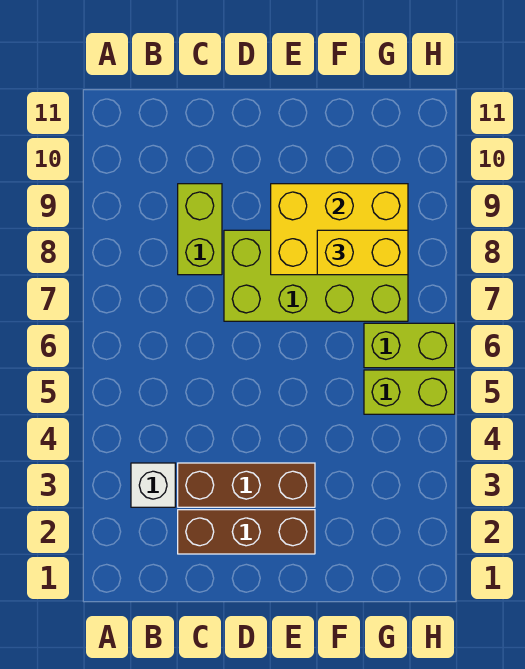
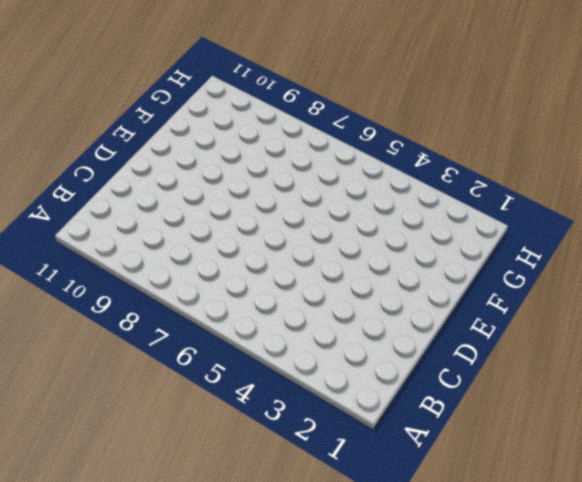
none -> white brick B3 level 1
none -> brown brick C2:E2 level 1

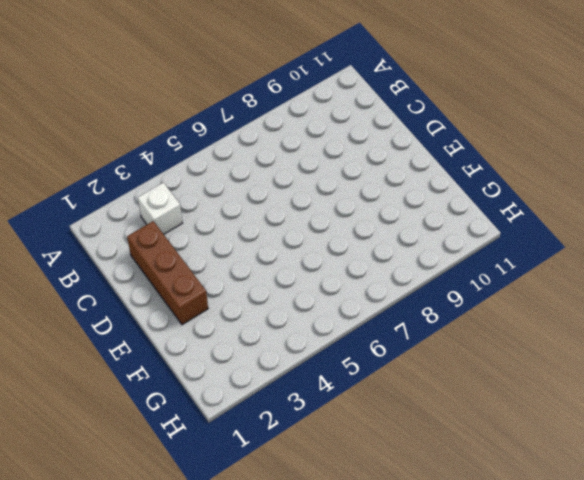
none -> brown brick C3:E3 level 1
none -> lime brick C8:C9 level 1

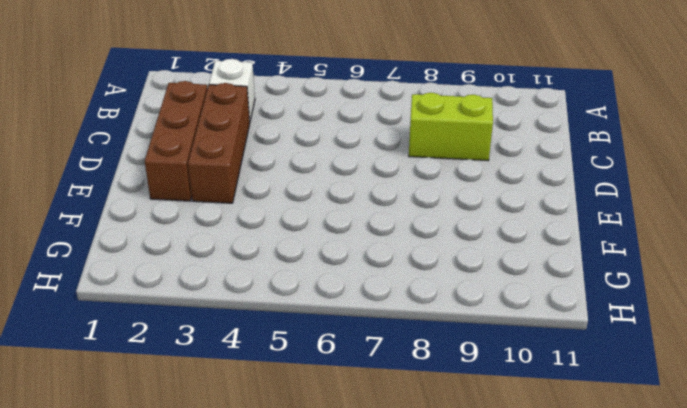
none -> lime brick D7:G8 level 1
none -> lime brick G5:H5 level 1

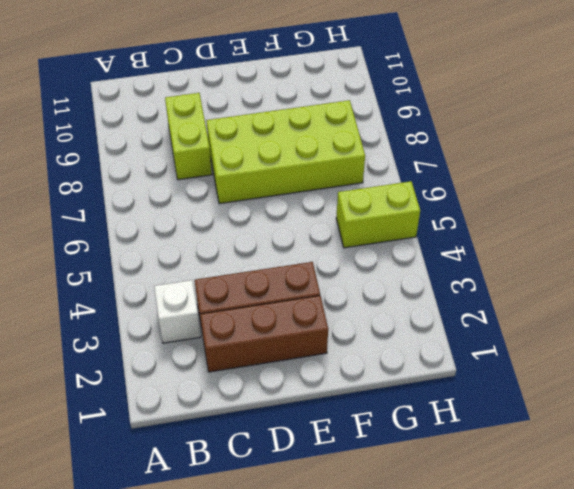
none -> lime brick G6:H6 level 1
none -> yellow brick E8:G9 level 2

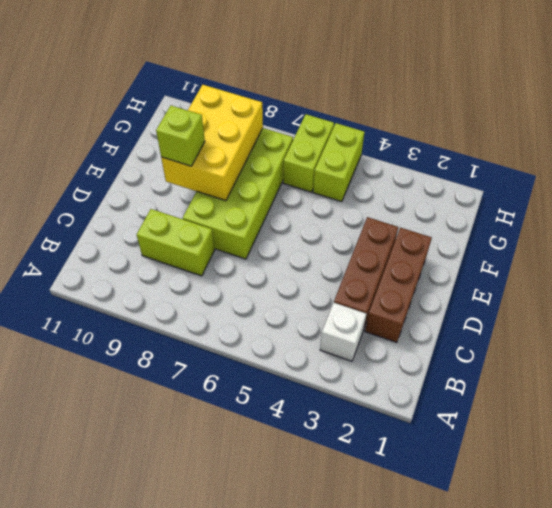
lime brick E9 level 3 -> none
none -> yellow brick F8:G8 level 3

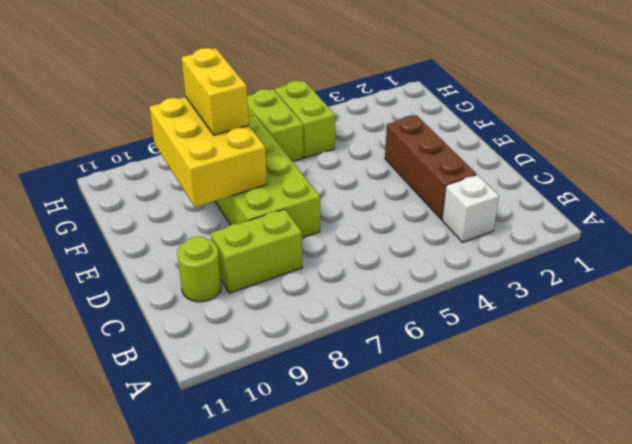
lime round brick C10 level 1 -> none
none -> brown brick C2:E2 level 1

